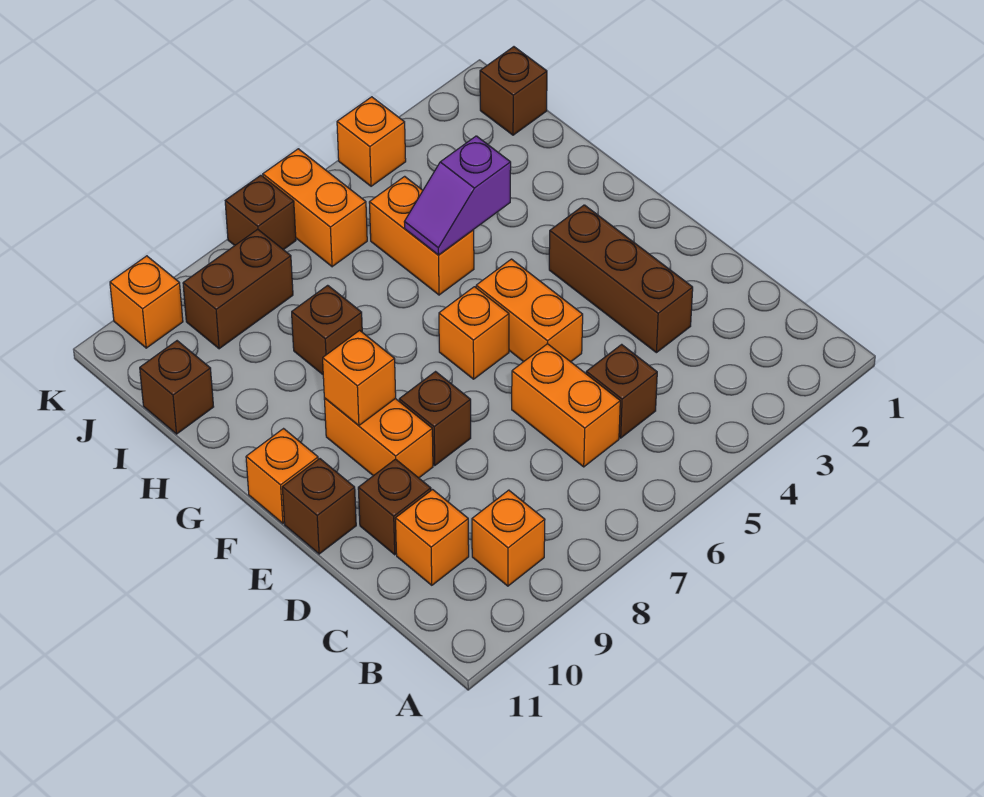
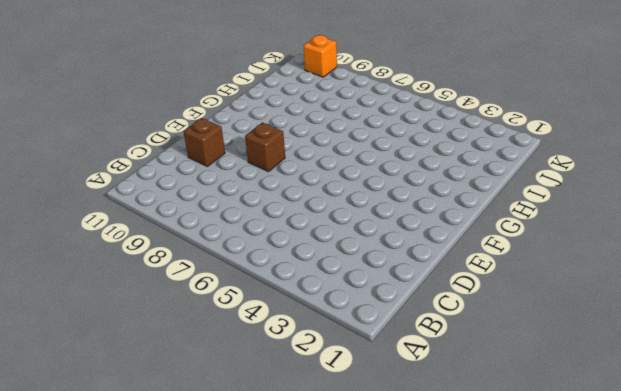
none -> orange brick B9 level 1
none -> brown brick C5 level 1
none -> orange brick C6:D6 level 1

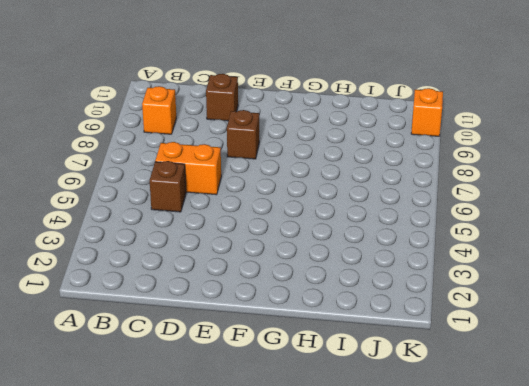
none -> orange brick C10 level 1
none -> brown brick D3:F3 level 1
none -> orange brick E5:F5 level 1

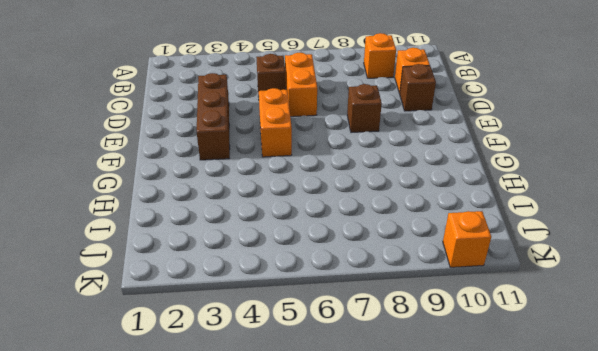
none -> orange brick E9:F9 level 1
none -> brown brick E11 level 1
none -> orange brick F6 level 1

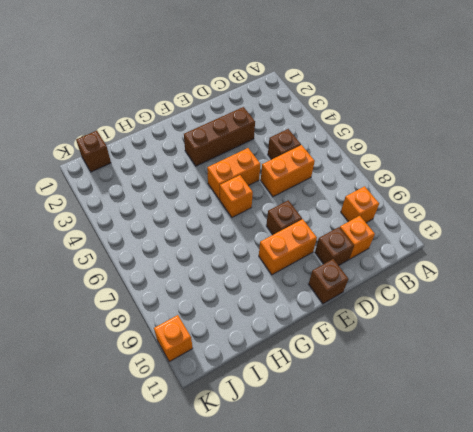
none -> orange brick F11 level 1
none -> orange brick H5:I5 level 1
none -> brown brick H8 level 1

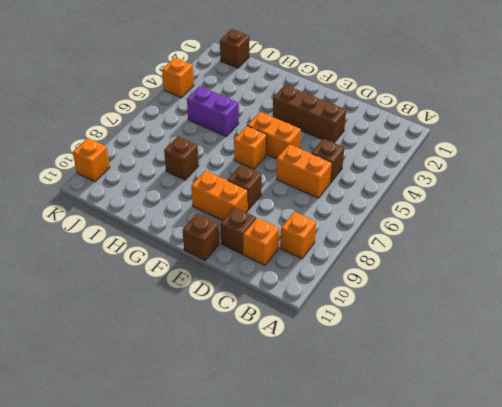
purple brick H5:I5 level 1 -> orange brick H5:I5 level 1
none -> orange brick F11 level 1
none -> brown brick I11 level 1
none -> orange brick J6:K6 level 1

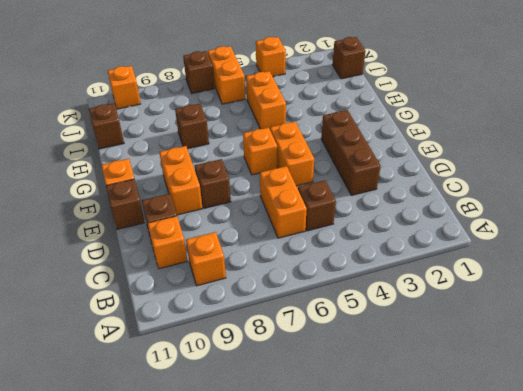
none -> brown brick J8:J9 level 1
none -> orange brick F9 level 2
none -> purple slope H4:H5 level 2 top 4

